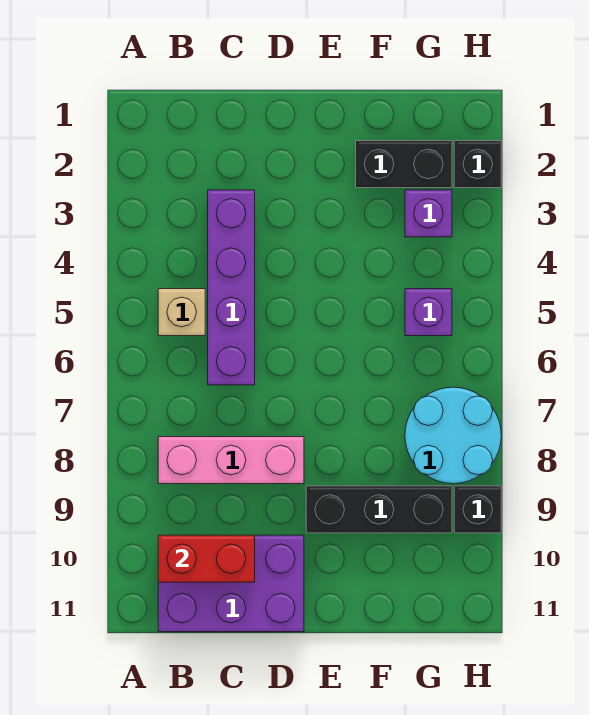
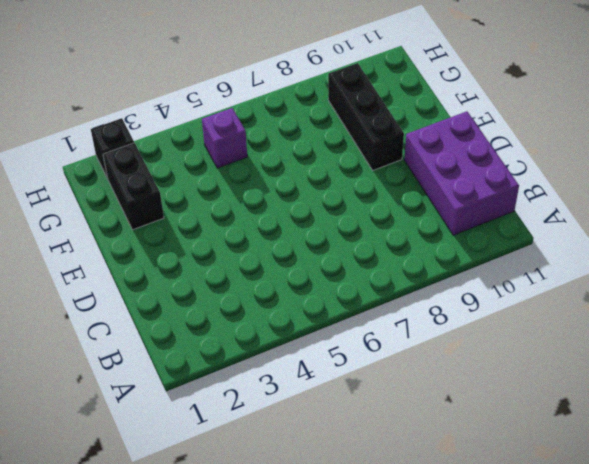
none -> tan brick B5 level 1
none -> pink brick B8:D8 level 1
none -> purple brick C3:C6 level 1

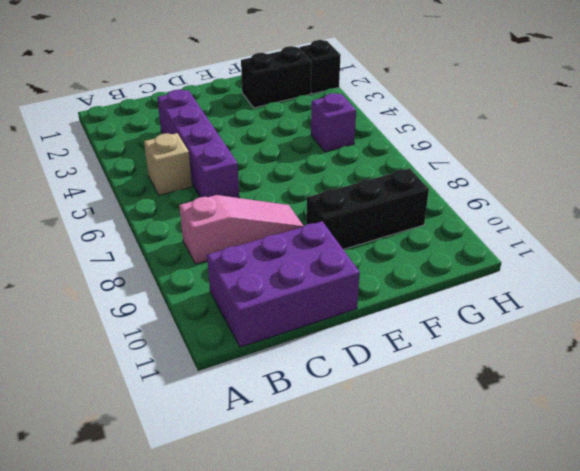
pink slope B8:D8 level 1 top B -> pink brick B8:D8 level 1
none -> purple brick G3 level 1
none -> cyan round brick G7:H8 level 1
none -> black brick H9 level 1

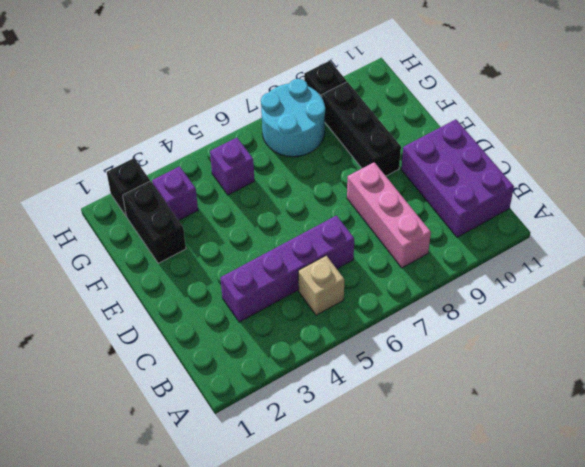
none -> red brick B10:C10 level 2

